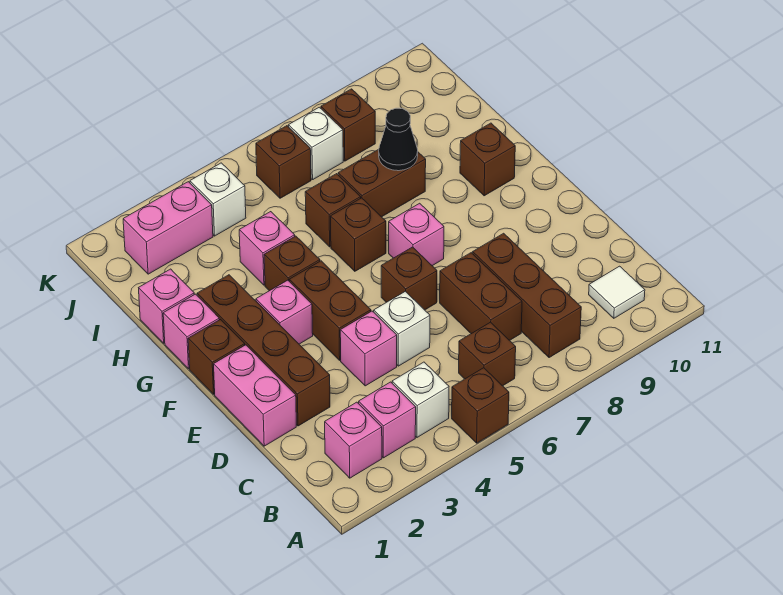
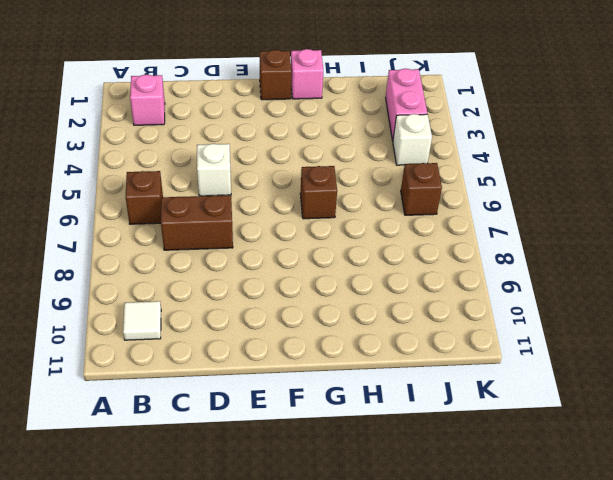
none -> brown brick A5 level 1
none -> pink brick B3 level 1
none -> white brick B4 level 1
none -> brown brick B8:D8 level 1

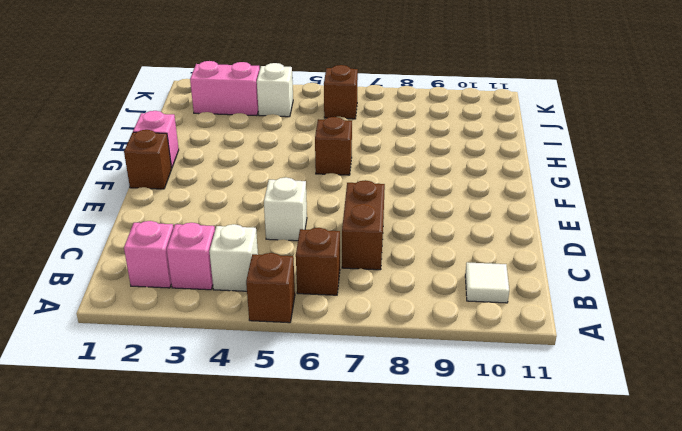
none -> brown brick B8:D8 level 1
none -> pink brick D1:E1 level 1
none -> brown brick D2:G2 level 1
none -> pink brick D4 level 1

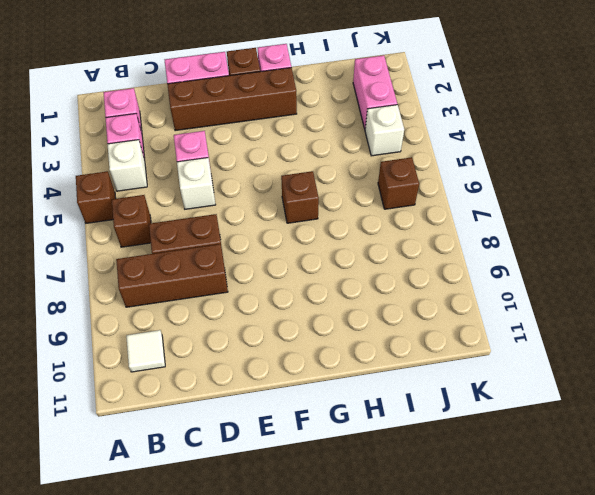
none -> brown brick E4:F4 level 1
none -> brown brick E6 level 1
none -> pink brick F3 level 1
none -> pink brick F7 level 1

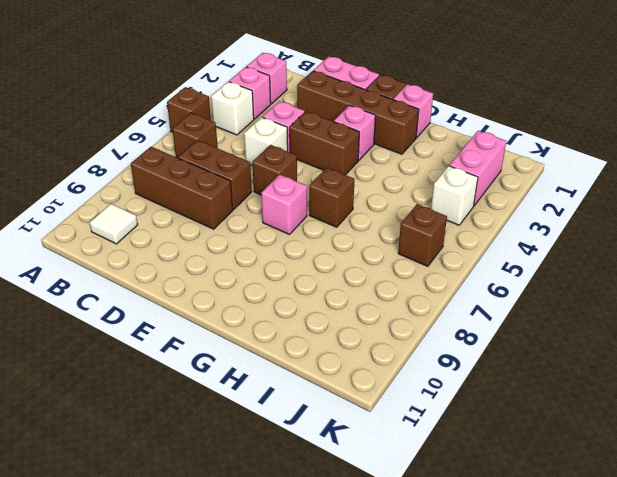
none -> brown brick G4 level 1
none -> brown brick G10 level 1
none -> pink brick H1 level 1
none -> pink brick H4 level 1

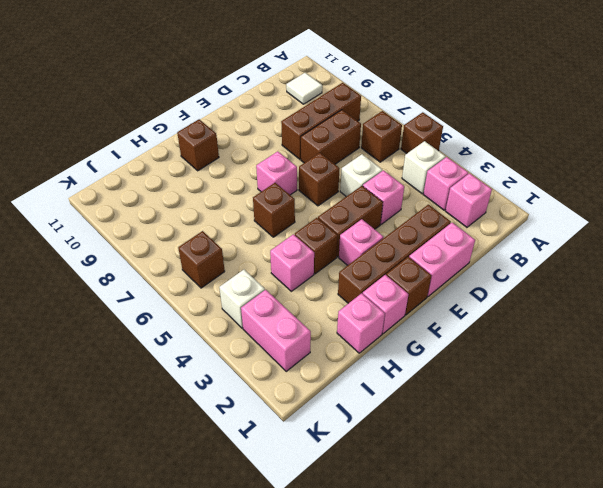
none -> brown brick H6 level 1
none -> brown brick H7:H8 level 1
none -> white brick J7 level 1
none -> brown brick J8 level 1

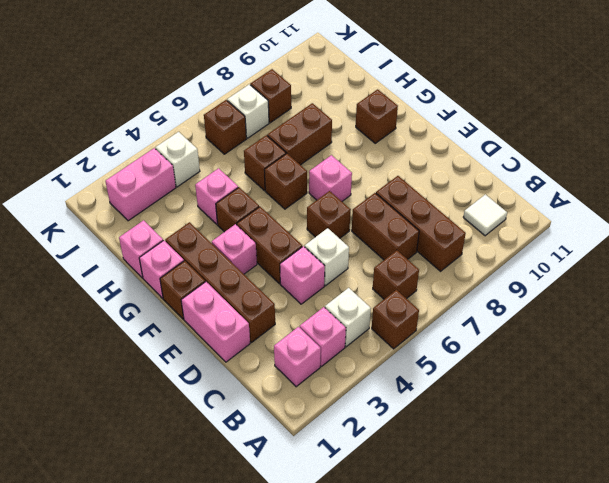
none -> black cone H8 level 2

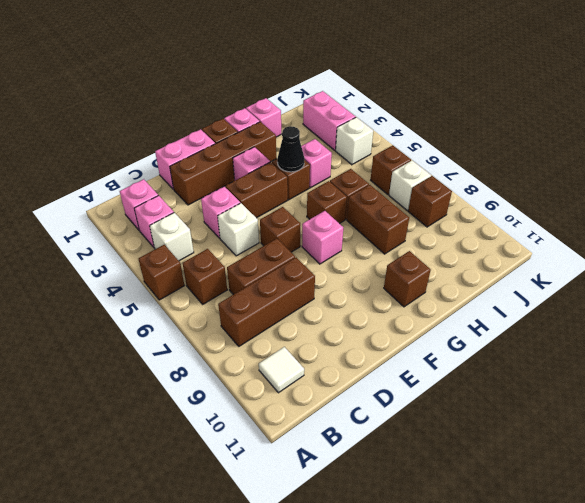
black cone G4 level 2 -> black cone H8 level 2

